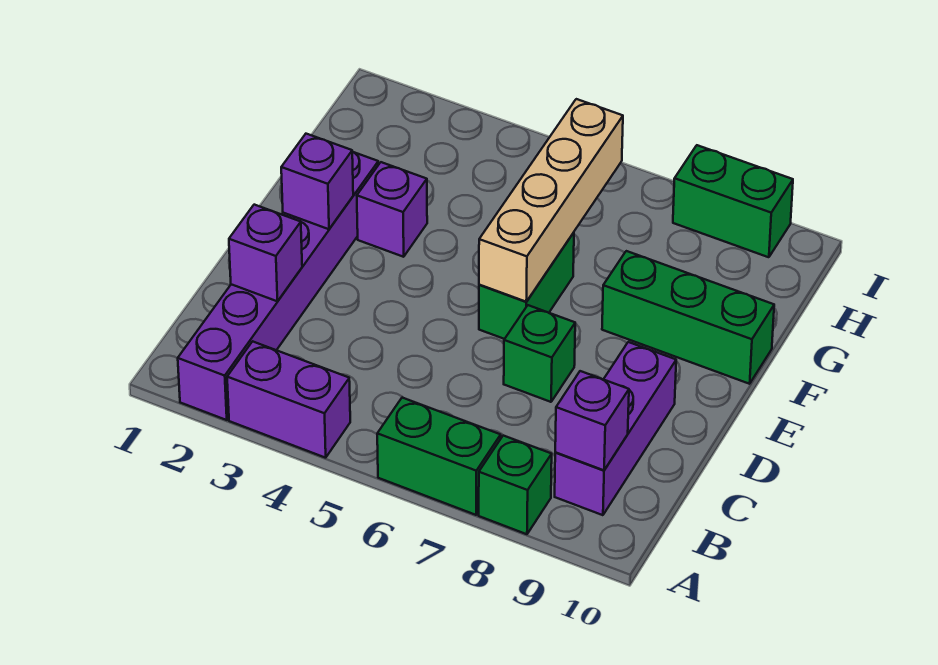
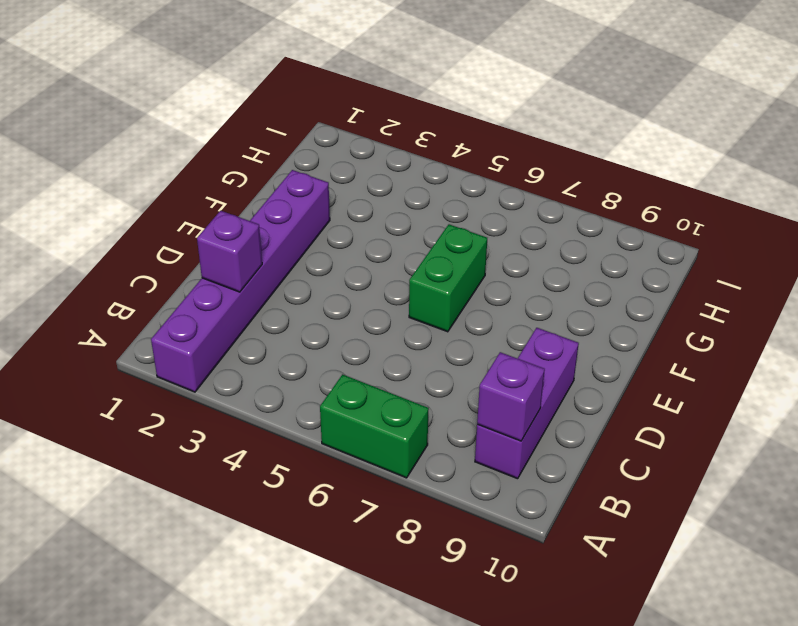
none -> purple brick A3:A4 level 1
none -> green brick A8 level 1
none -> green brick D7 level 1

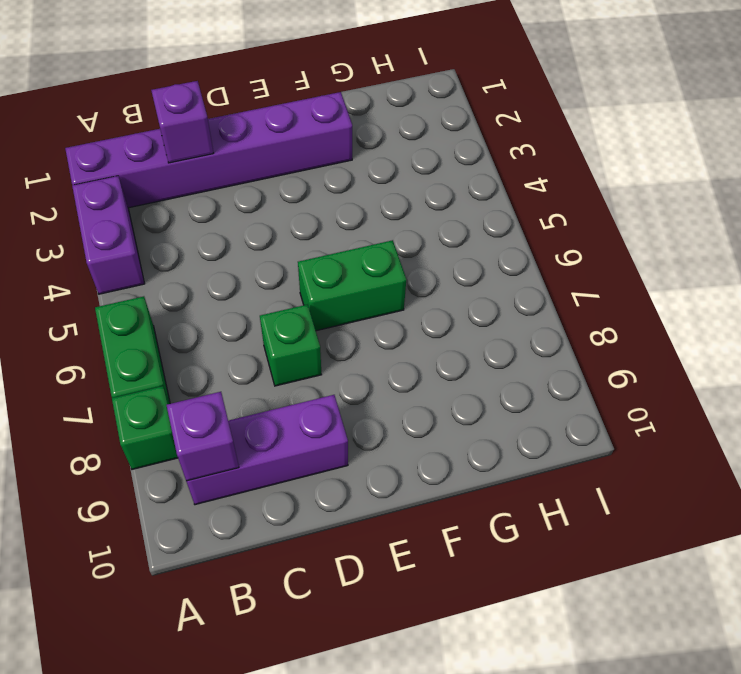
none -> purple brick F3 level 1
none -> green brick F8:F10 level 1
none -> green brick I8:I9 level 1

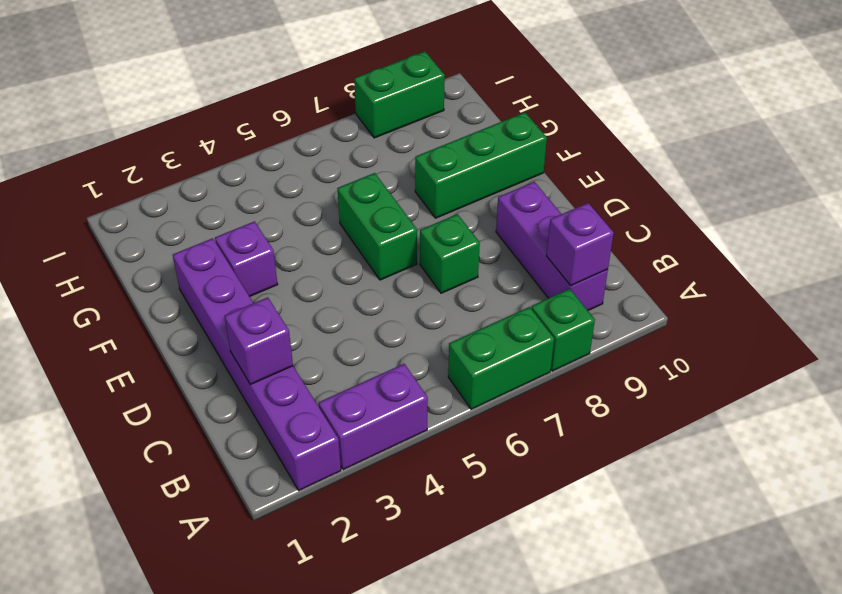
none -> purple brick E2 level 2
none -> tan brick E6:H6 level 2

